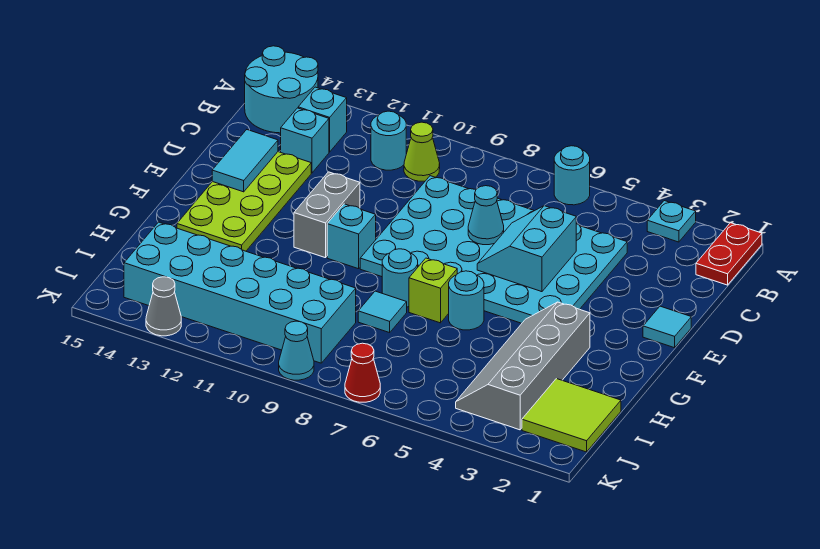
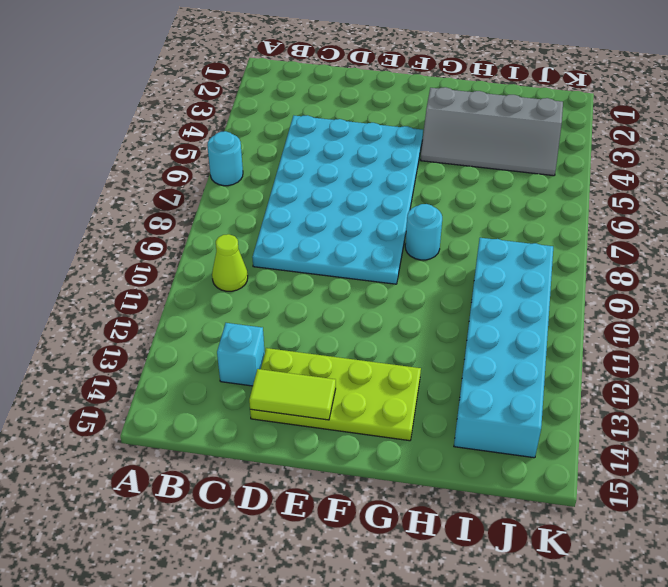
lime tile D14:E14 level 2 -> cyan tile D14:E14 level 2
none -> red plate A1:B1 level 1
none -> cyan plate A3 level 1
none -> cyan round brick A14:B15 level 1

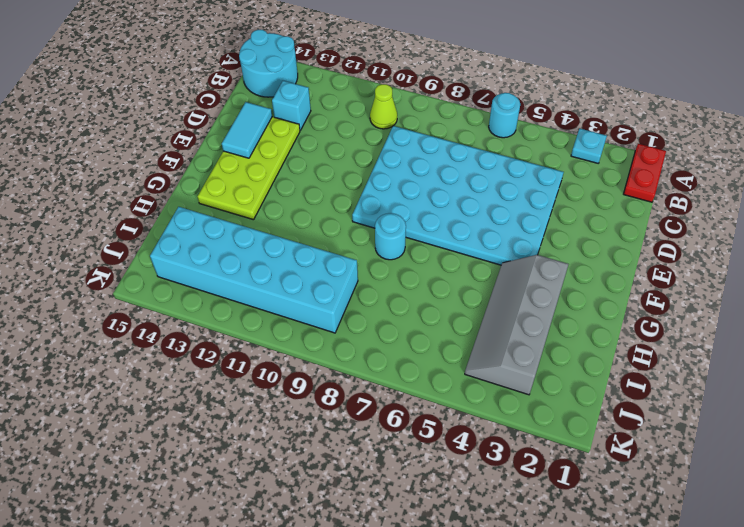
none -> cyan round brick B11 level 1
none -> cyan brick B13 level 1
none -> cyan tile E1 level 1

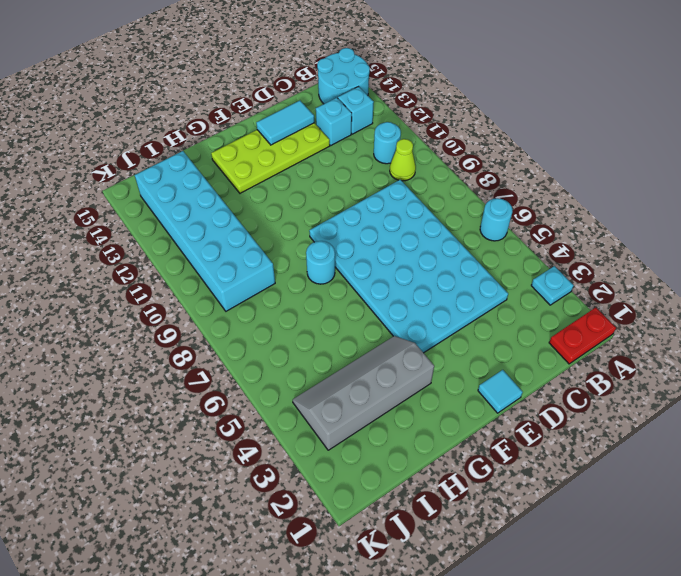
none -> grey brick E11:F11 level 1
none -> cyan brick F10 level 1
none -> cyan round brick G6 level 1

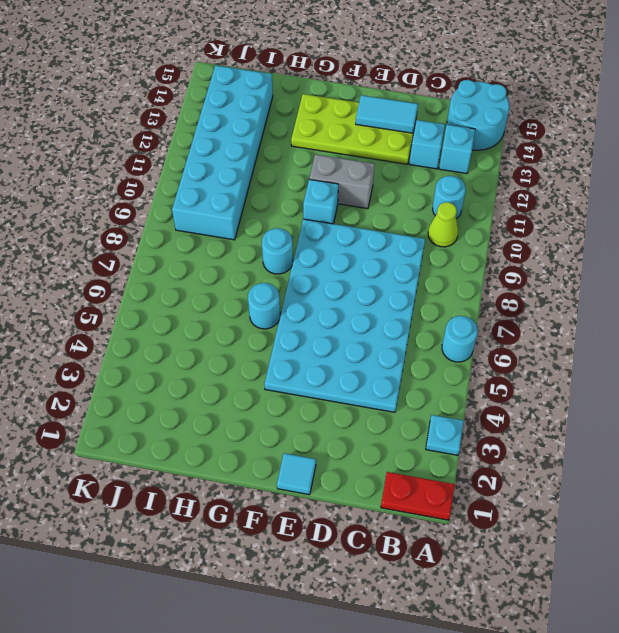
none -> grey slope G3:J4 level 1 top 3
none -> lime brick G7 level 1
none -> cyan tile H8 level 1

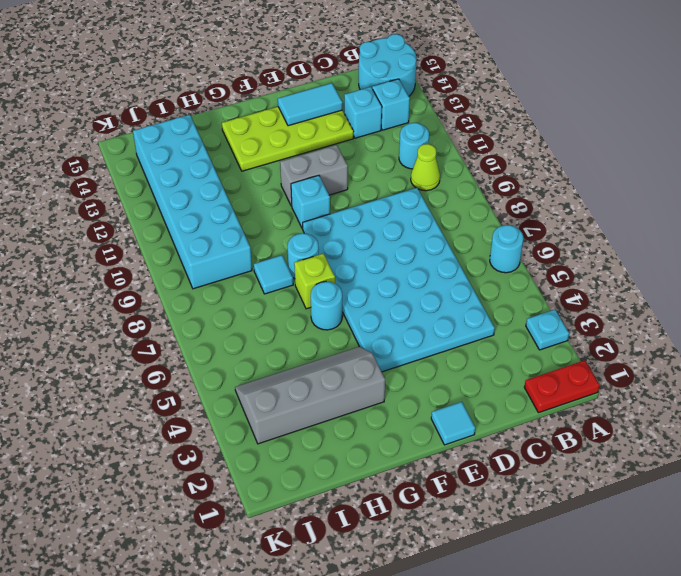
none -> lime tile I1:J2 level 1
none -> red cone K7 level 1
none -> cyan cone K9 level 1

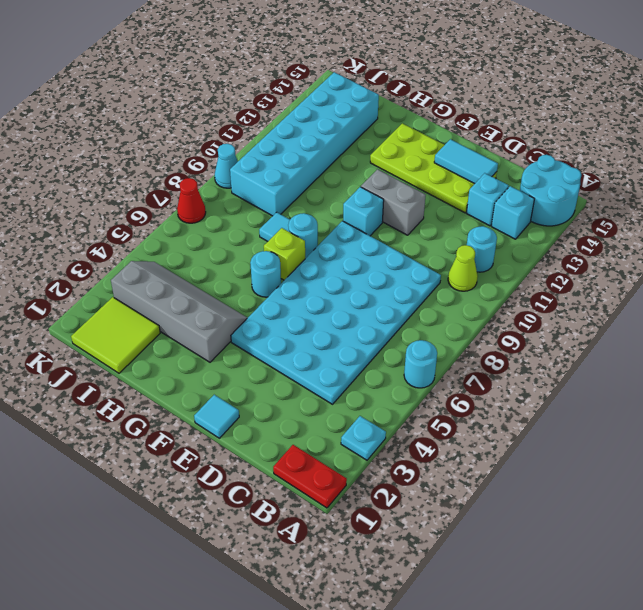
none -> grey cone K13 level 1
none -> cyan slope D5:E6 level 2 top 5
none -> cyan cone D7 level 2

